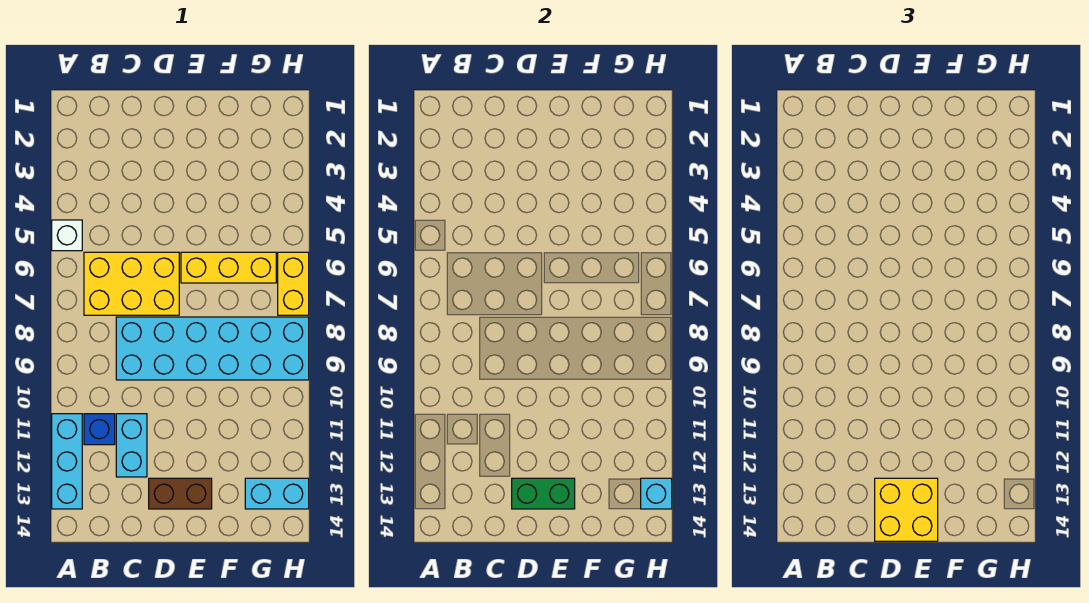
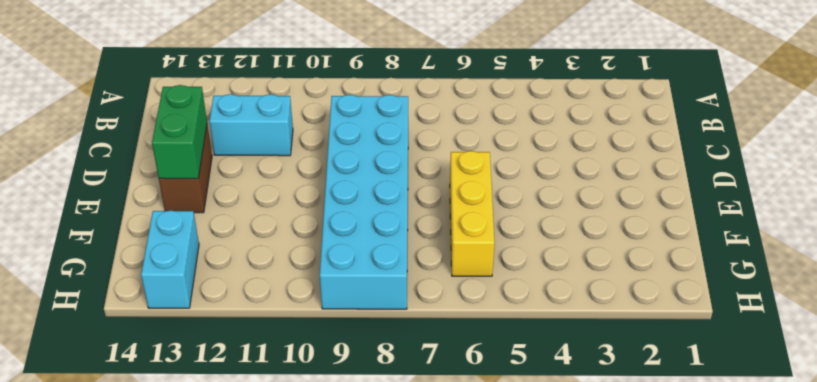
none -> white brick A5 level 1
none -> cyan brick A11:A13 level 1
none -> yellow brick B6:D7 level 1

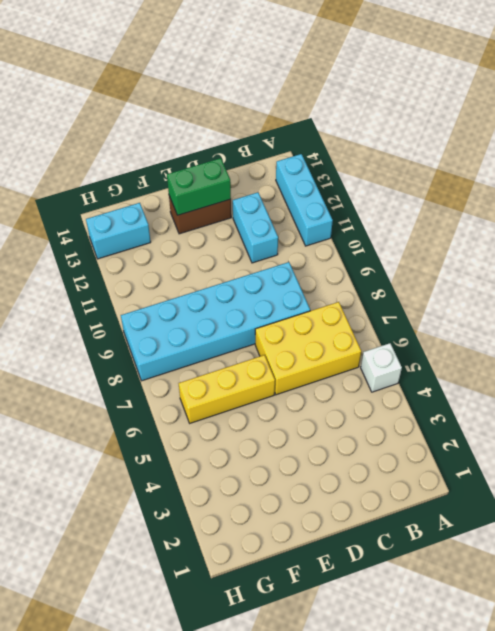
none -> blue brick B11 level 1
none -> yellow brick H6:H7 level 1
none -> cyan brick H13 level 2

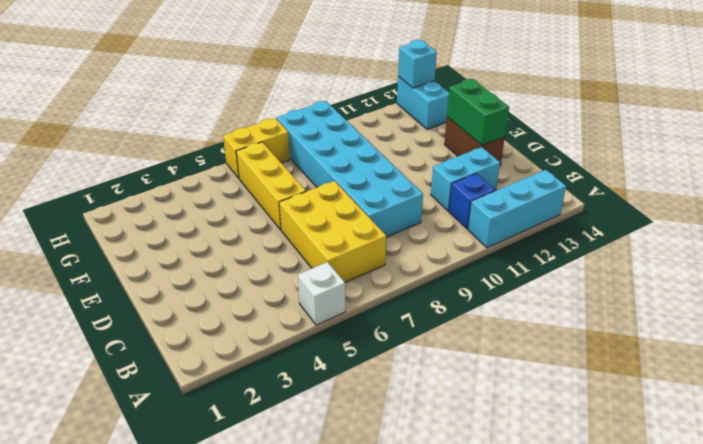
none -> yellow brick D13:E14 level 3

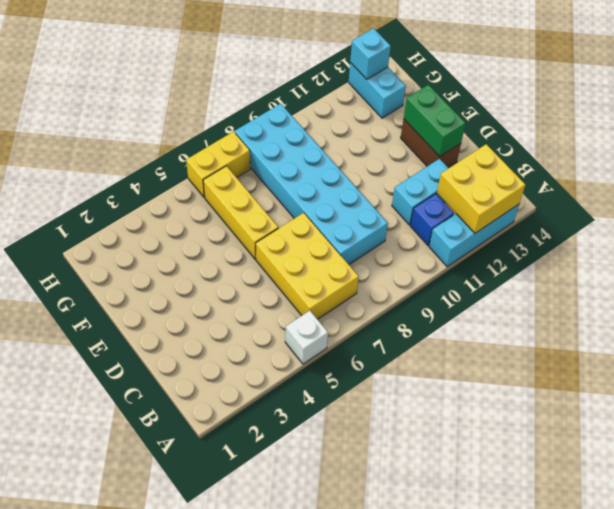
yellow brick A12:B13 level 2 -> yellow brick D13:E14 level 3

